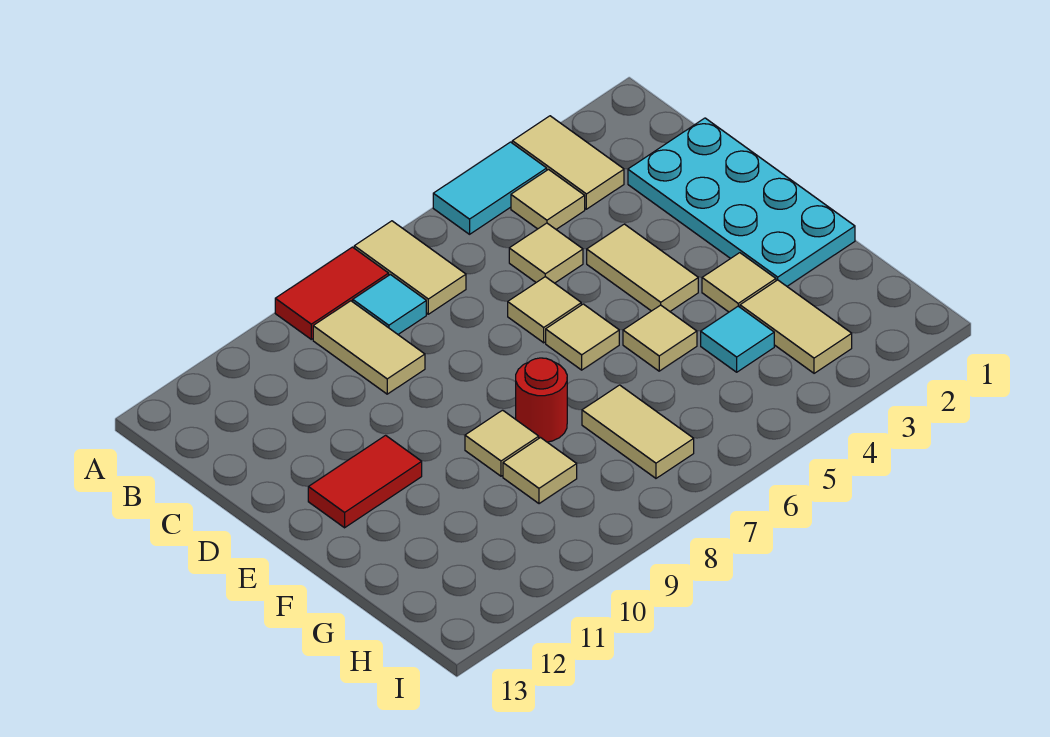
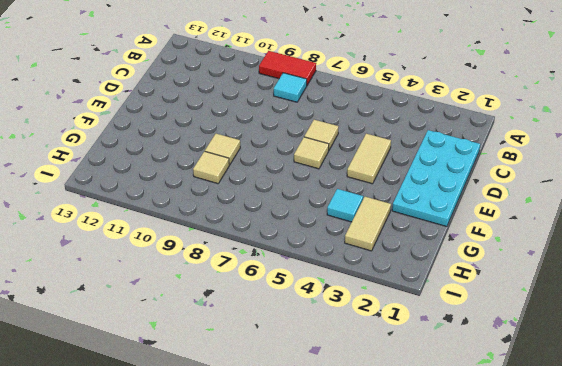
none -> tan tile A3:B3 level 1
none -> cyan tile A4:A5 level 1
none -> tan tile A7:B7 level 1

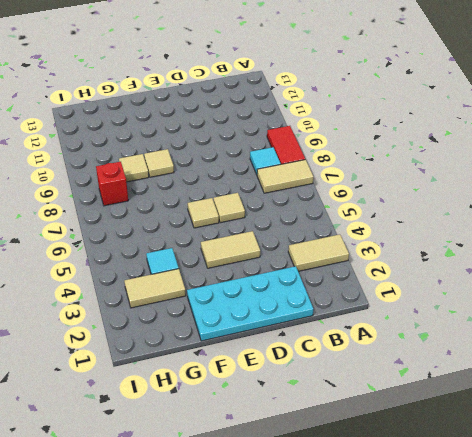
red brick H8 level 1 -> none
none -> cyan tile A4:A5 level 1
none -> tan tile B4 level 1
none -> tan tile B9:C9 level 1

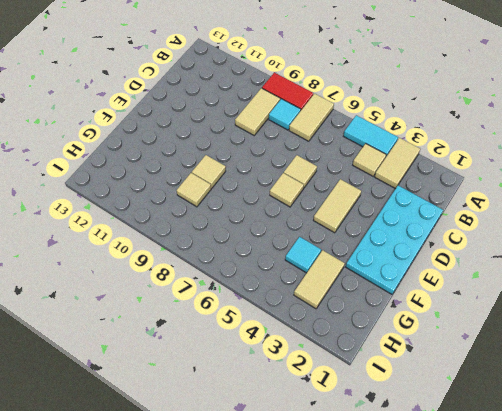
none -> tan tile C5 level 1
none -> red tile E11:E12 level 1
none -> tan tile F3 level 1

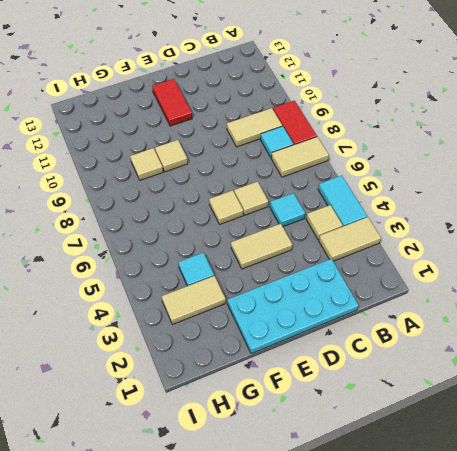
cyan tile C5 level 1 -> tan tile C5 level 1
none -> tan tile F3 level 1
none -> tan tile F5 level 1
none -> red round brick F8 level 1

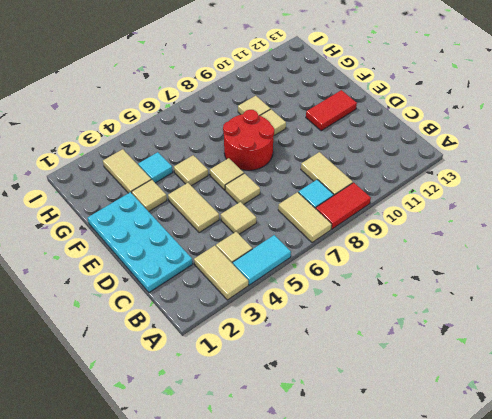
red round brick E7:F8 level 1 -> red round brick F8 level 1
none -> tan tile G7:H7 level 1

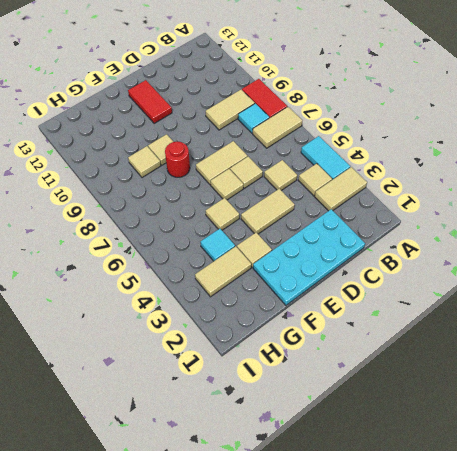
tan tile D7:E7 level 1 -> tan tile G7:H7 level 1

